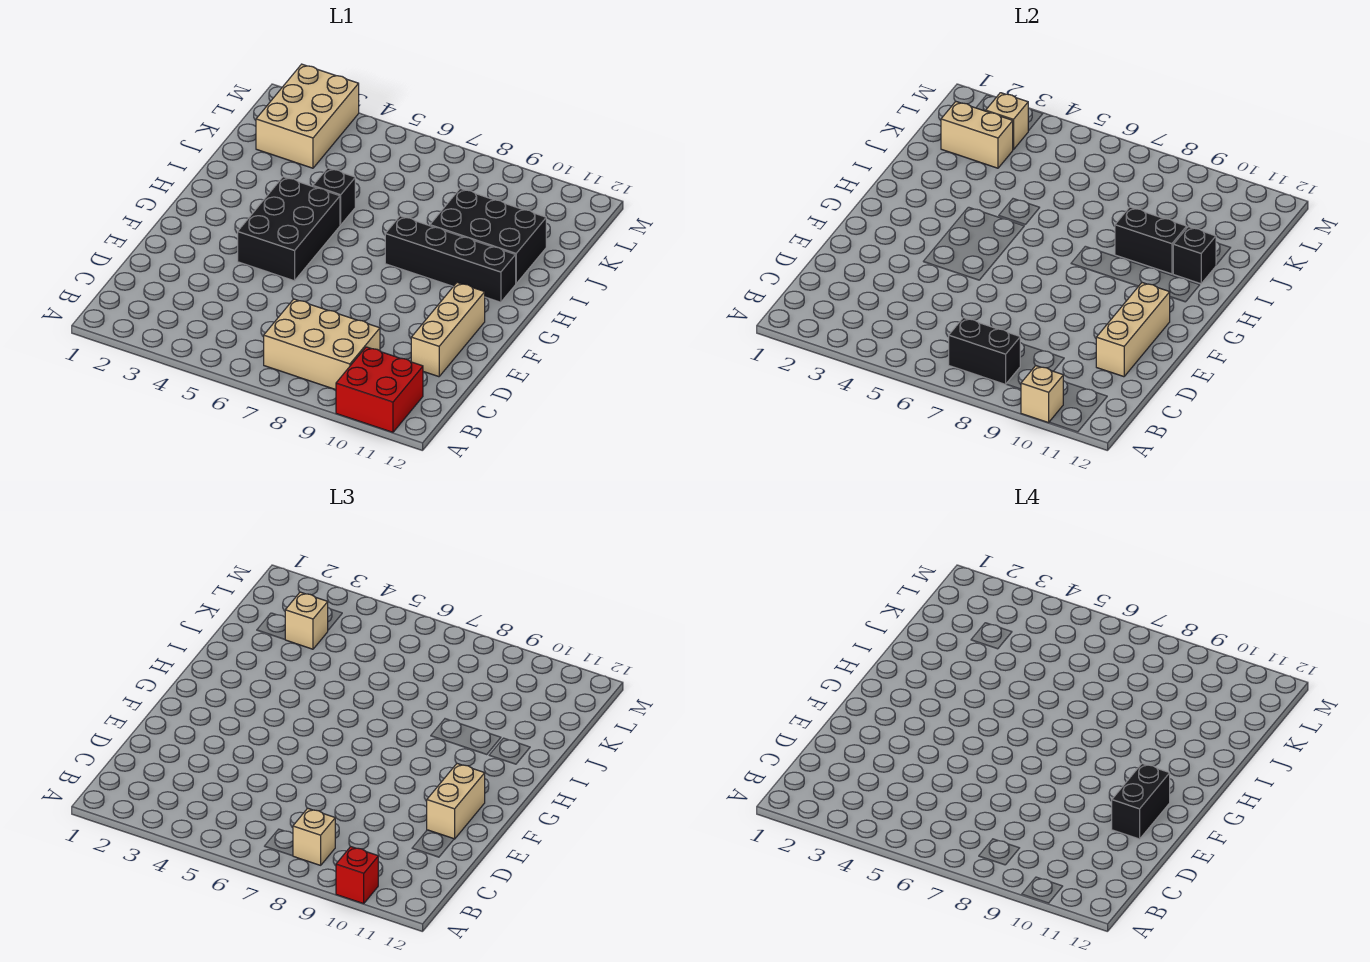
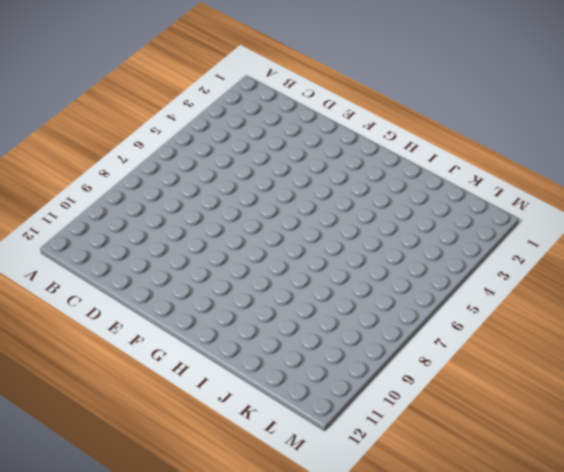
none -> red brick A10:B11 level 1
none -> tan brick B7:C9 level 1
none -> tan brick D11:F11 level 1

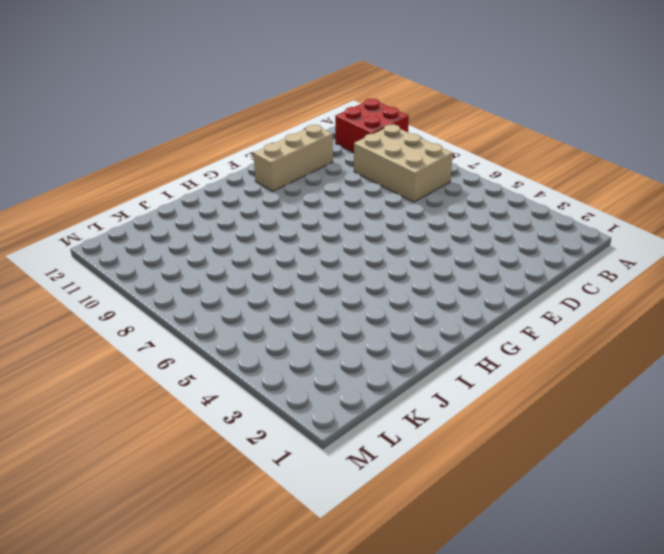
none -> black brick F4:H5 level 1
none -> black brick H8:H11 level 1
none -> black brick I5 level 1

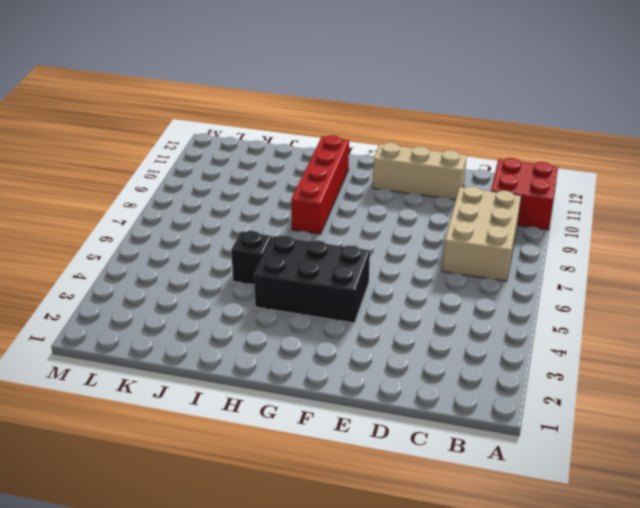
red brick H8:H11 level 1 -> black brick H8:H11 level 1
none -> black brick I9:J11 level 1
none -> tan brick K2:M3 level 1
none -> tan brick A10 level 2

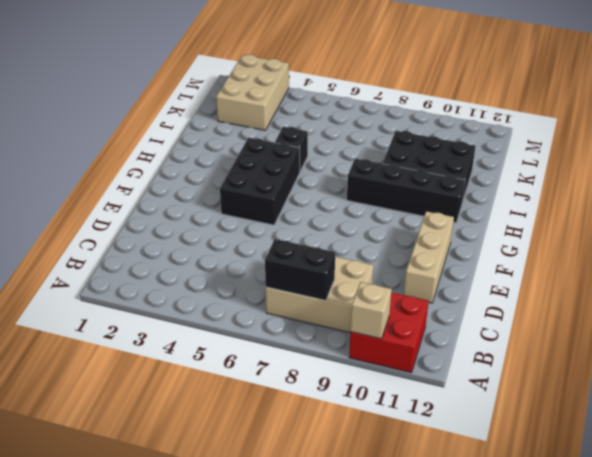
none -> tan brick D11:F11 level 2
none -> black brick I9:I10 level 2
none -> black brick I11 level 2

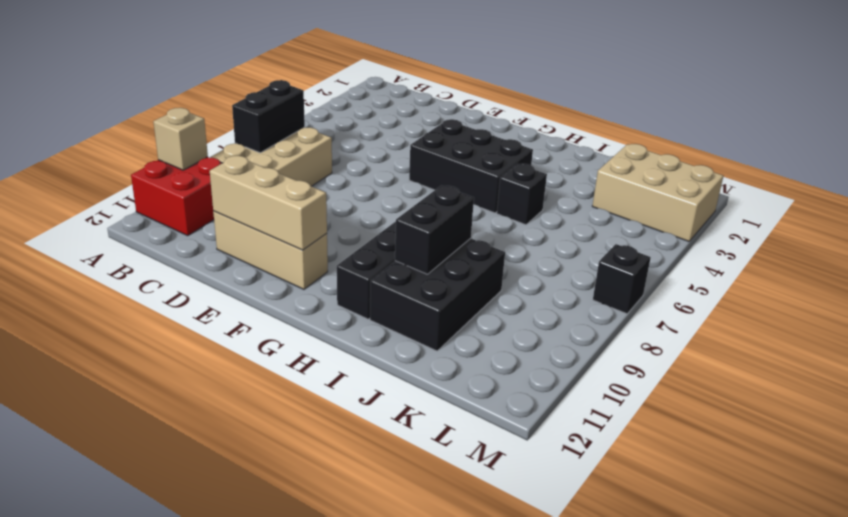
black brick M7 level 1 -> black brick I11 level 2
none -> tan brick K2:K3 level 2
none -> tan brick L3 level 2
none -> red brick A10 level 3

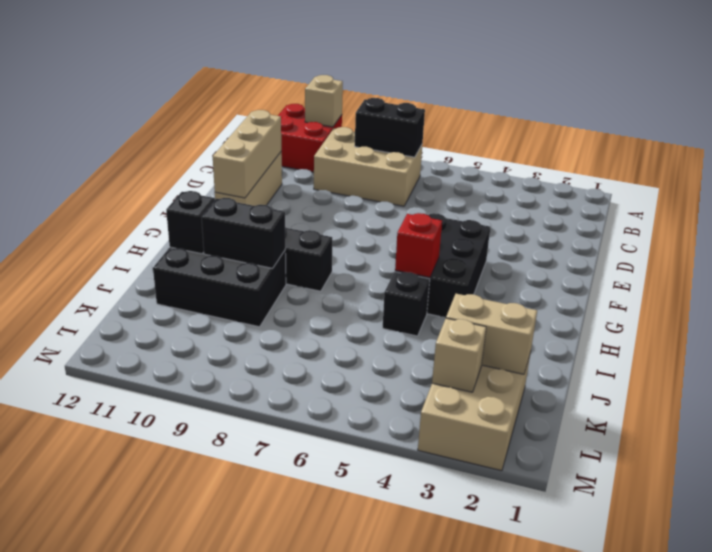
red brick H5 level 2 -> red brick A10 level 3
none -> tan brick B8 level 3
none -> tan brick E11:F11 level 3
none -> tan brick K3 level 3

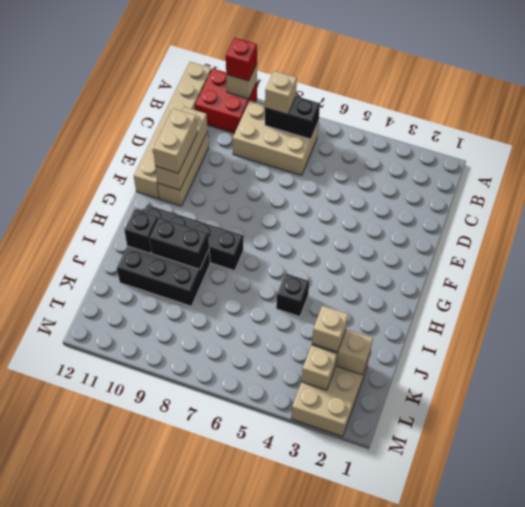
tan brick A12:F12 level 1 -> none
none -> black brick F4:H5 level 1
none -> black brick E11:F11 level 4

